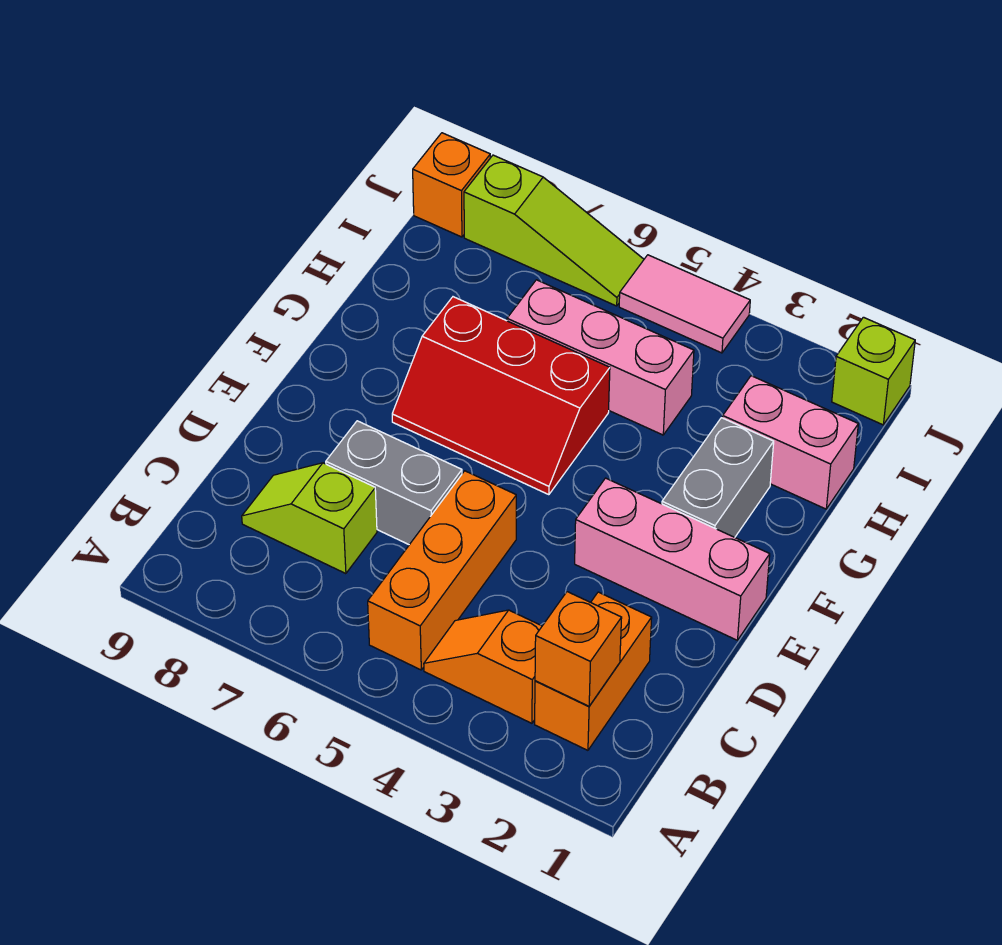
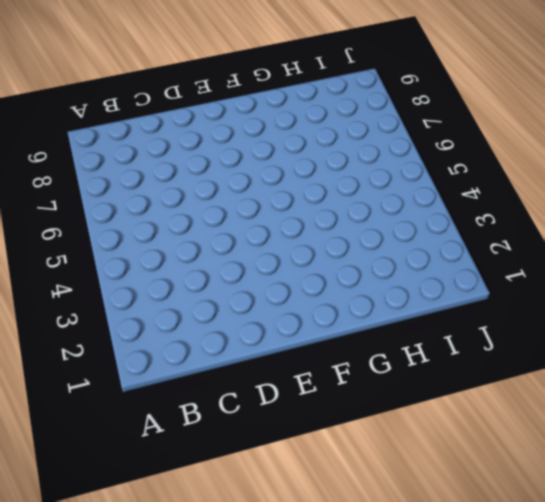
none -> orange brick B2:C2 level 1
none -> orange slope B3:B4 level 1 top 3
none -> orange brick B5:D5 level 1

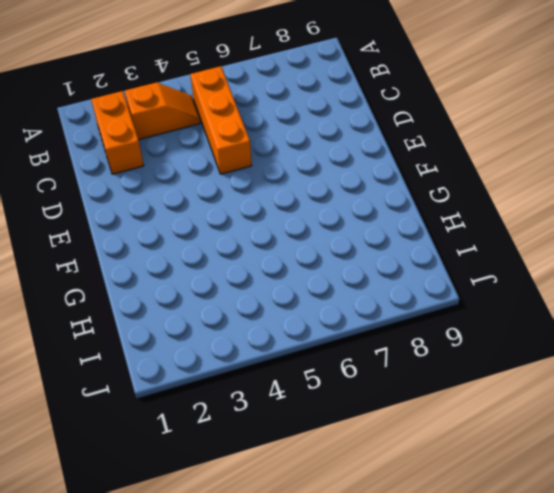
none -> lime slope C7:C8 level 1 top 7
none -> grey brick D6:D7 level 1
none -> pink brick E1:E3 level 1

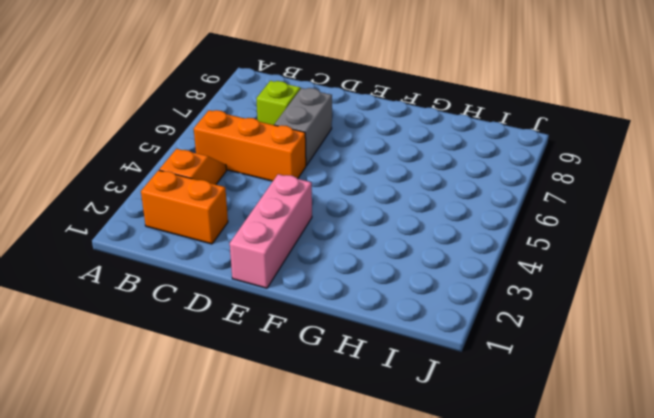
none -> grey brick F2:G2 level 1
none -> red slope F5:G7 level 1 top G
none -> pink brick H1:H2 level 1

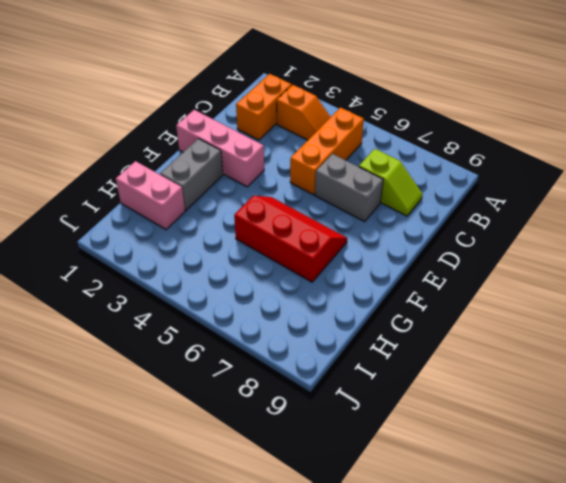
none -> pink brick H4:H6 level 1
none -> lime brick J1 level 1
none -> pink tile J4:J5 level 1

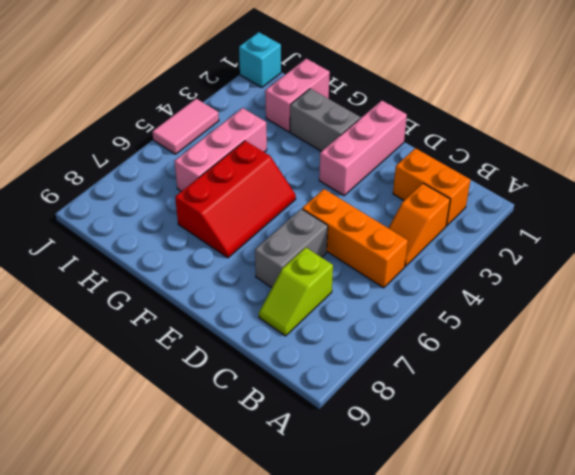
cyan brick J1 level 1 -> lime brick J1 level 1
none -> lime slope J6:J8 level 1 top 8
none -> orange brick J9 level 1
none -> orange brick B2 level 2

